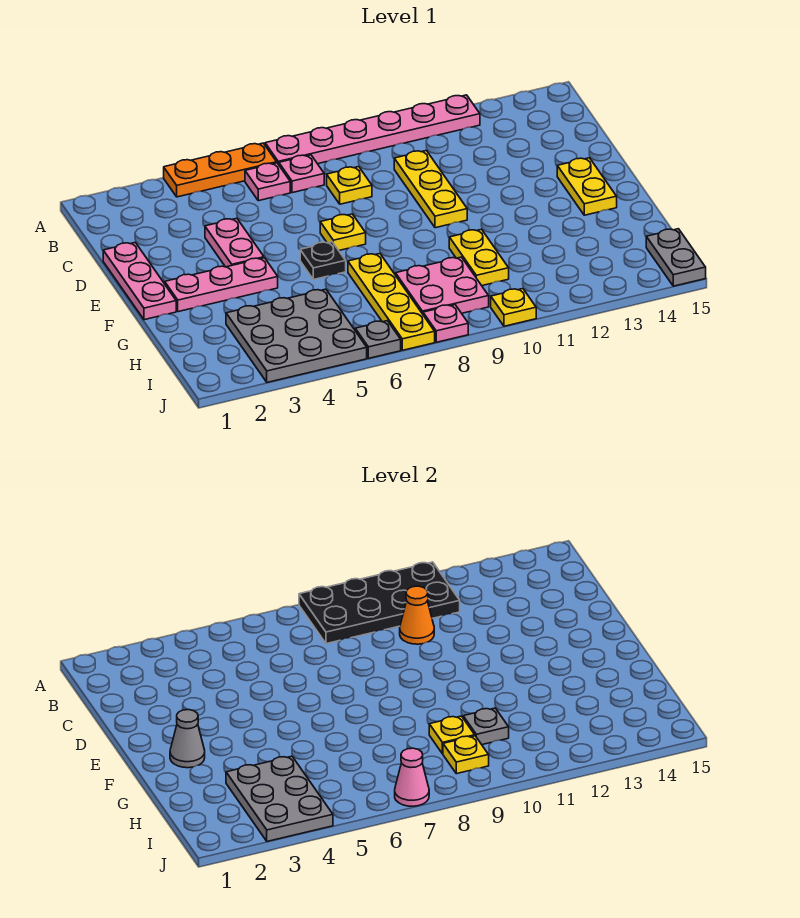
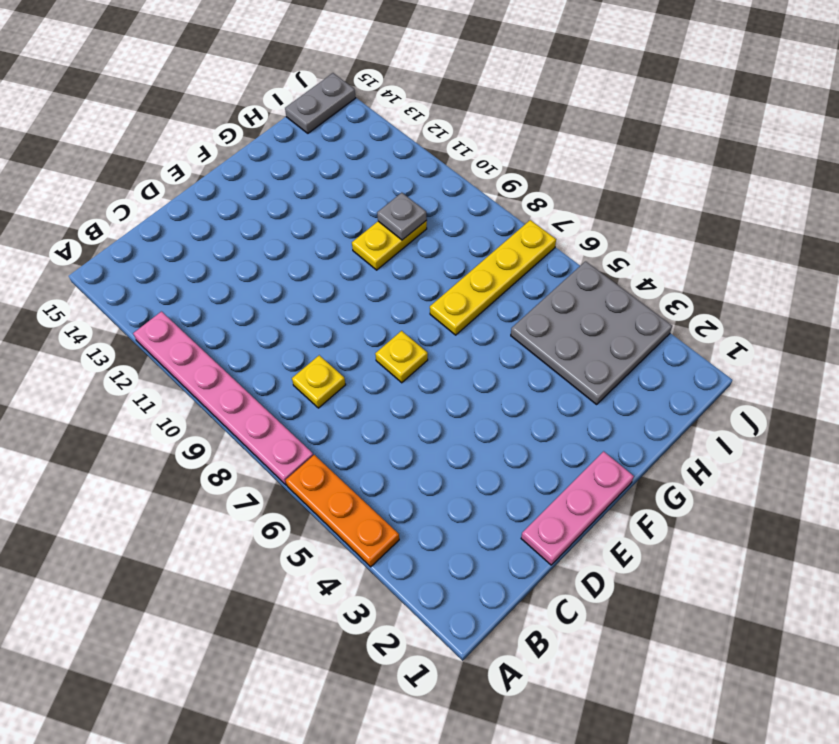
none -> pink plate B6 level 1
none -> pink plate B7 level 1
none -> yellow plate C10:E10 level 1

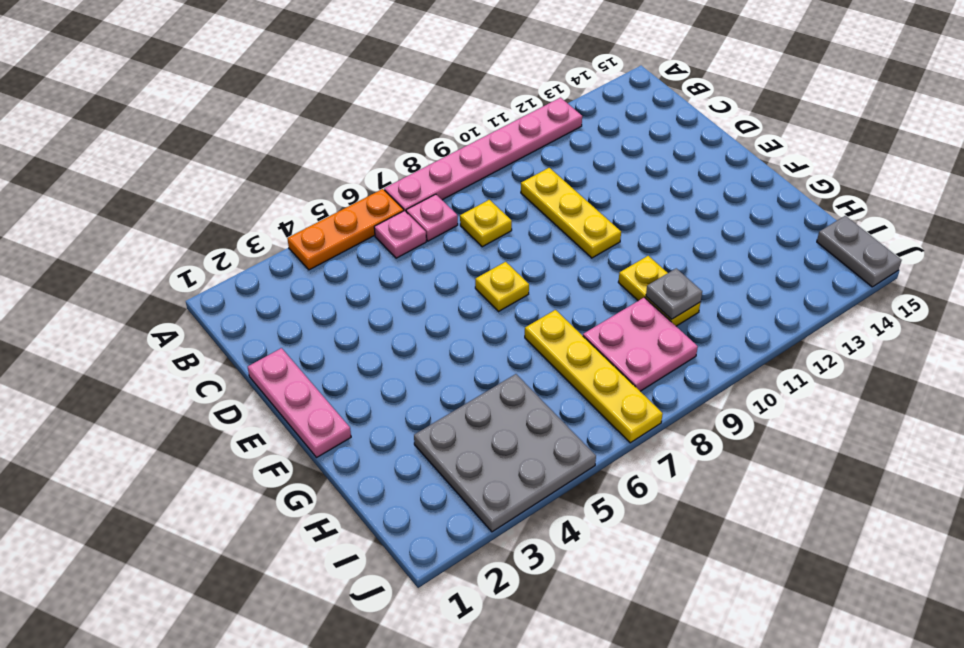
none -> pink plate D4:E4 level 1
none -> yellow plate E14:F14 level 1
none -> pink plate F2:F4 level 1

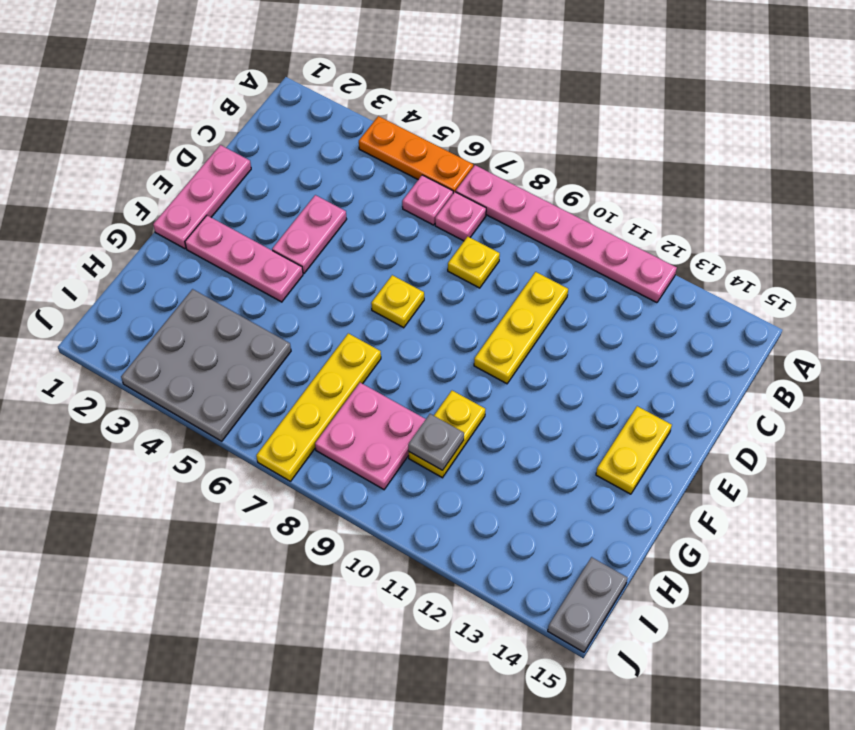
none -> black plate F6 level 1
none -> grey plate J6 level 1
none -> pink plate J8 level 1

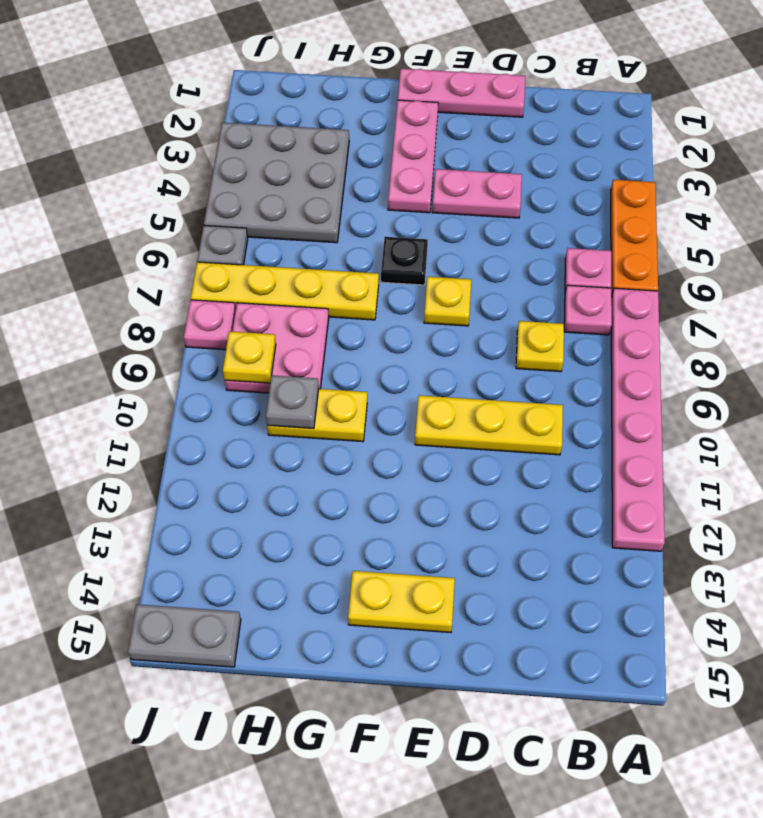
none -> yellow plate J10 level 1
none -> black plate A8:B11 level 2
none -> orange cone C10 level 2

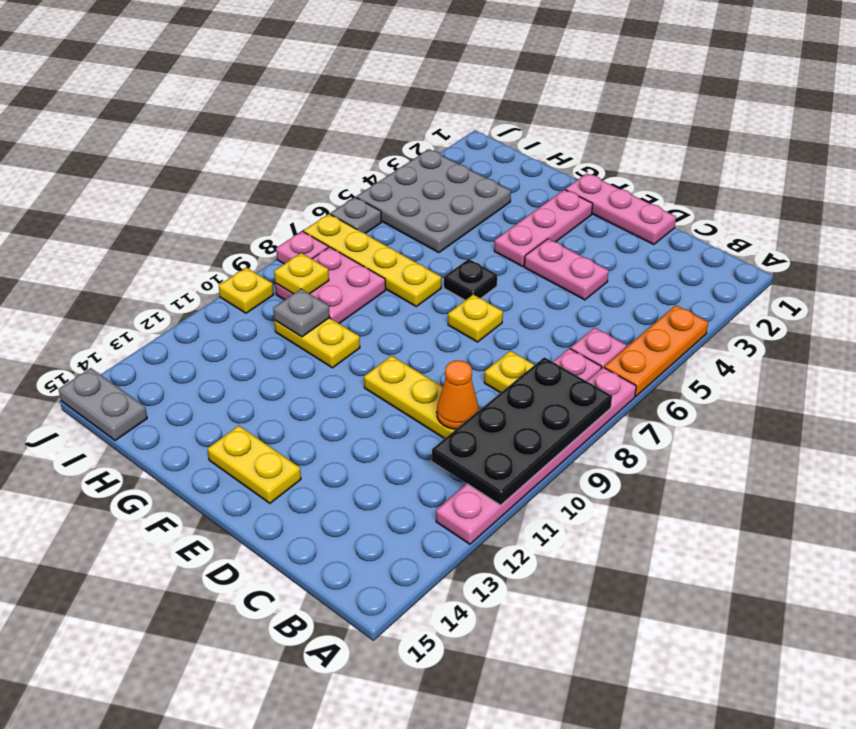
none -> grey cone F2 level 2
none -> grey plate H3:J4 level 2
none -> yellow plate H9 level 2

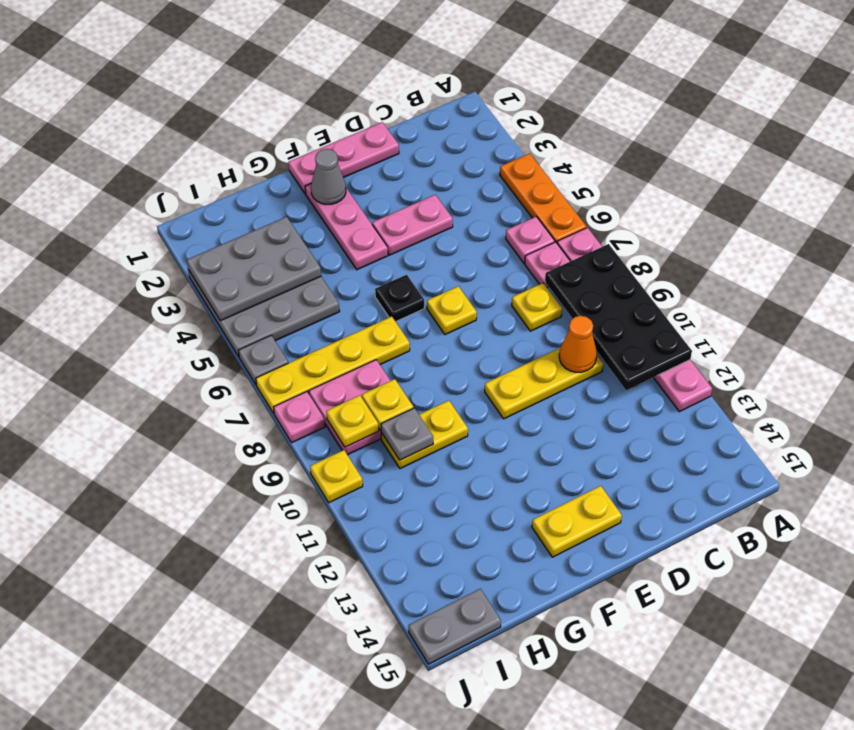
none -> pink cone J7 level 2

